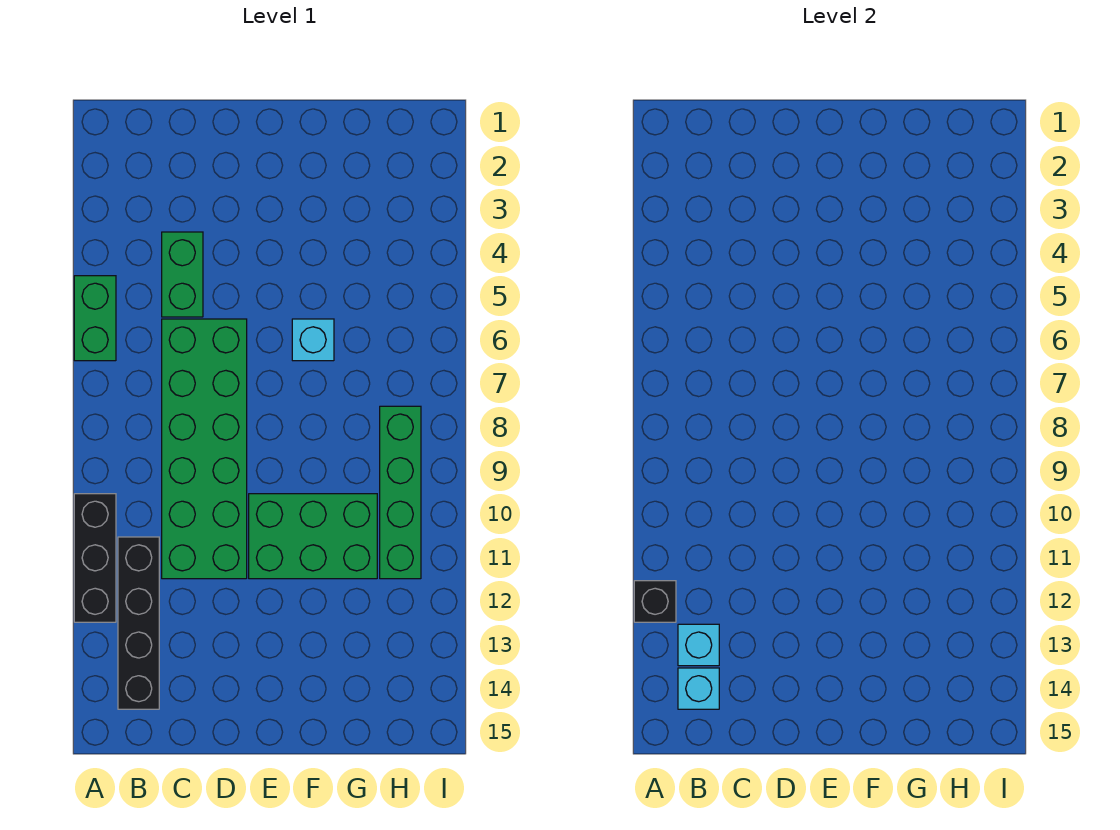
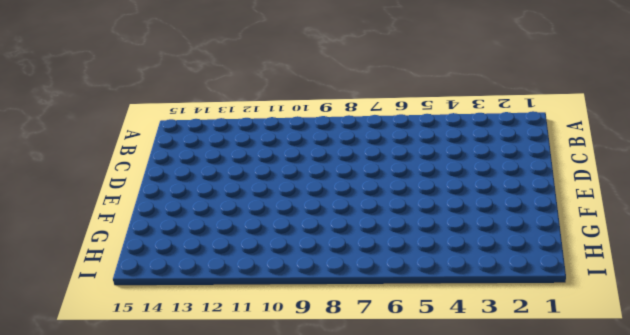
none -> green brick A5:A6 level 1
none -> black brick A10:A12 level 1

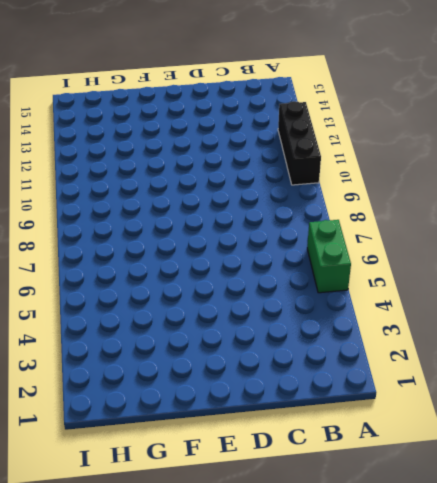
none -> black brick B11:B14 level 1
none -> green brick C4:C5 level 1

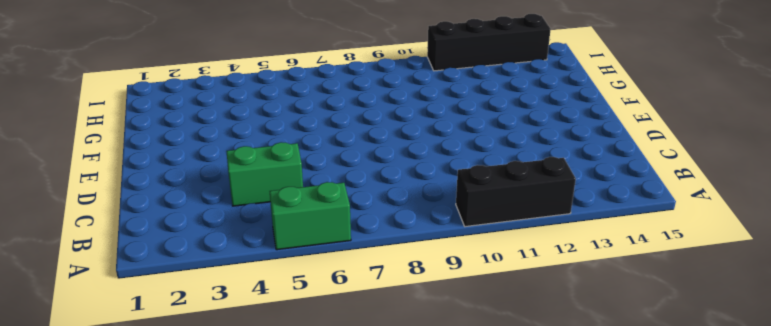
black brick I11:I14 level 1 -> black brick B11:B14 level 1
none -> green brick C6:D11 level 1
none -> green brick E10:G11 level 1

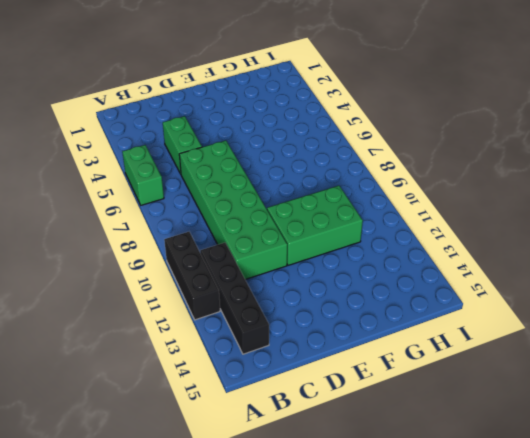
none -> cyan brick F6 level 1
none -> green brick H8:H11 level 1

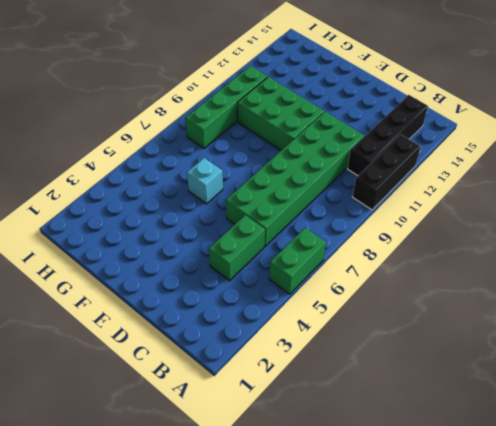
none -> black brick A12 level 2
none -> cyan brick B13 level 2

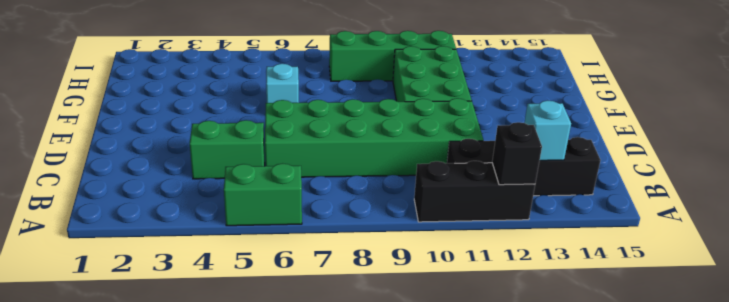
none -> cyan brick B14 level 2

